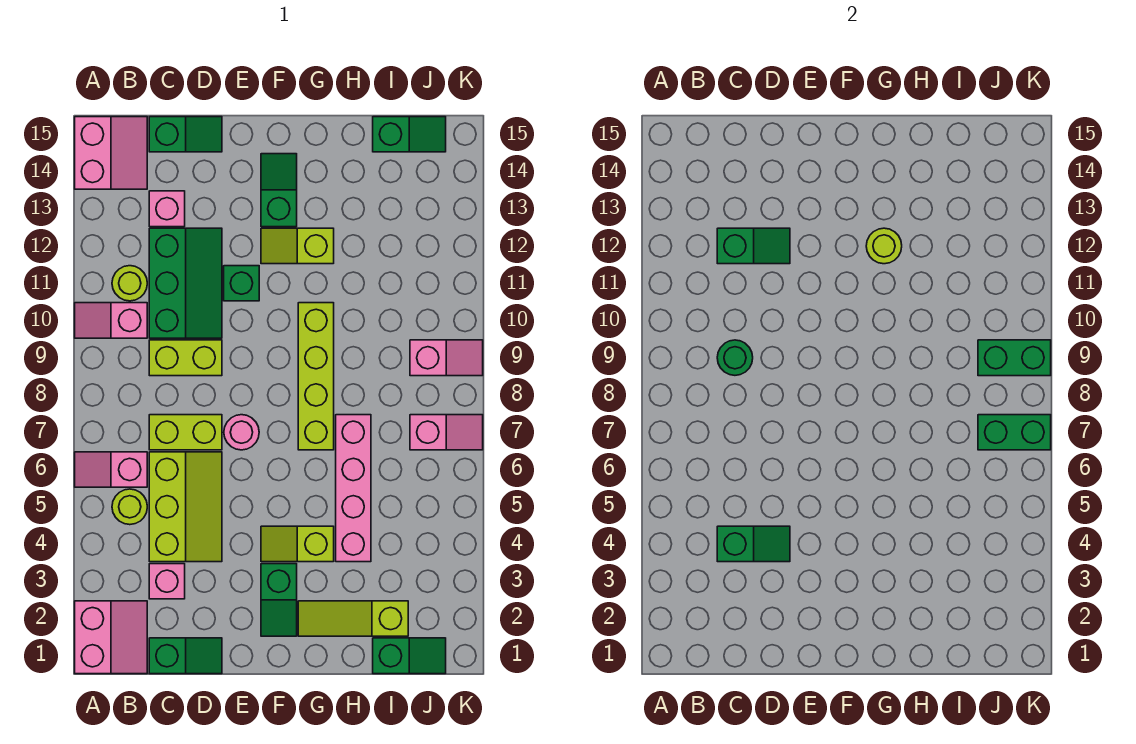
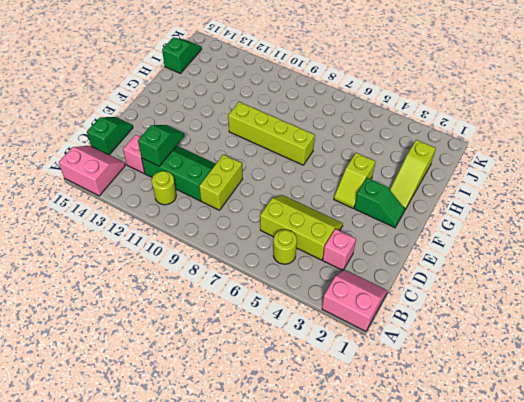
none -> pink slope A6:B6 level 1 top B
none -> pink slope A10:B10 level 1 top B
none -> green slope C1:D1 level 1 top C
none -> lime brick C7:D7 level 1

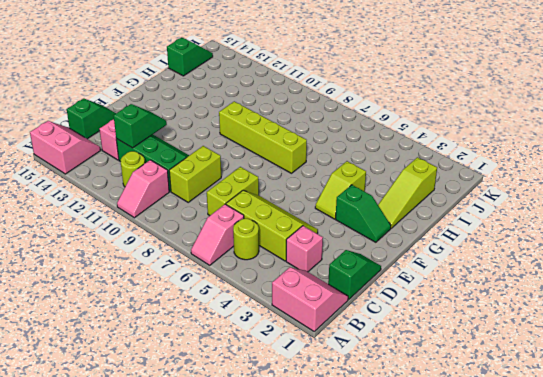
none -> pink round brick E7 level 1
none -> green brick E11 level 1
none -> lime slope F12:G12 level 1 top G
none -> green slope F13:F14 level 1 top 13

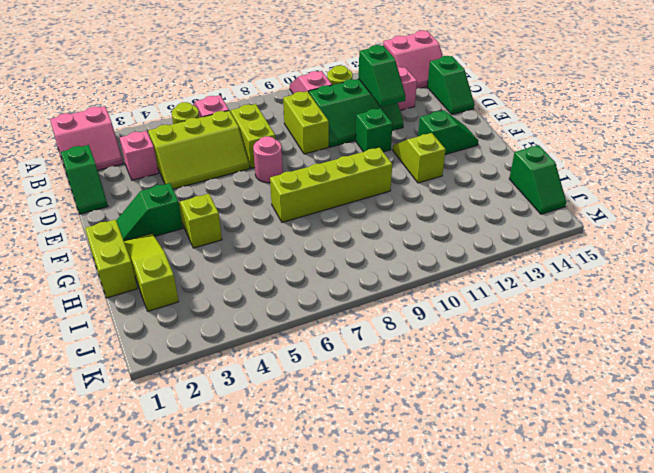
lime brick G1:H1 level 1 -> none
none -> pink brick H4:H7 level 1
none -> green slope I1:J1 level 1 top I
none -> pink slope J7:K7 level 1 top J
none -> pink slope J9:K9 level 1 top J

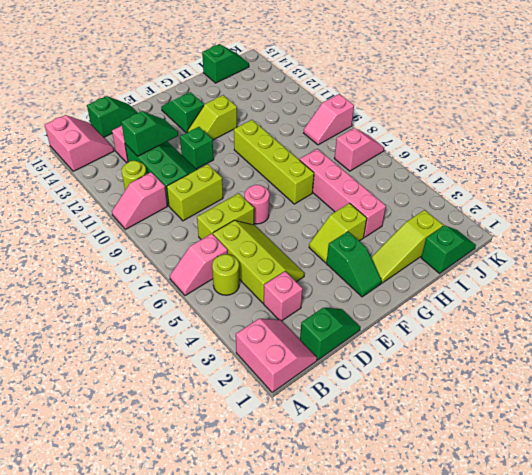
pink slope J9:K9 level 1 top K -> pink slope J9:K9 level 1 top J
none -> green slope C4:D4 level 2 top C
none -> green round brick C9 level 2
none -> lime round brick G12 level 2
none -> green brick J7:K7 level 2

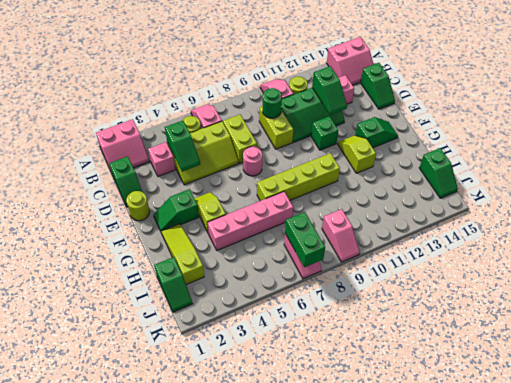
lime round brick E1 level 1 -> lime round brick G12 level 2
none -> green brick J9:K9 level 2

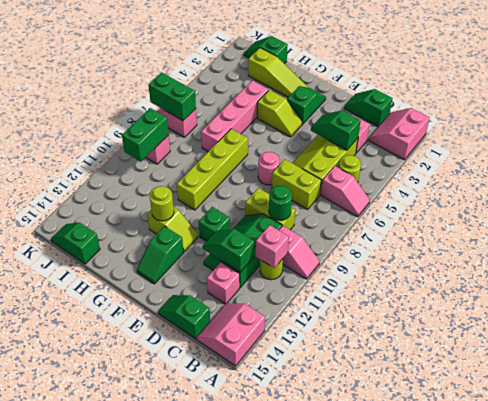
pink brick B11 level 2 -> none
green brick J9:J10 level 2 -> green brick J9:K9 level 2

